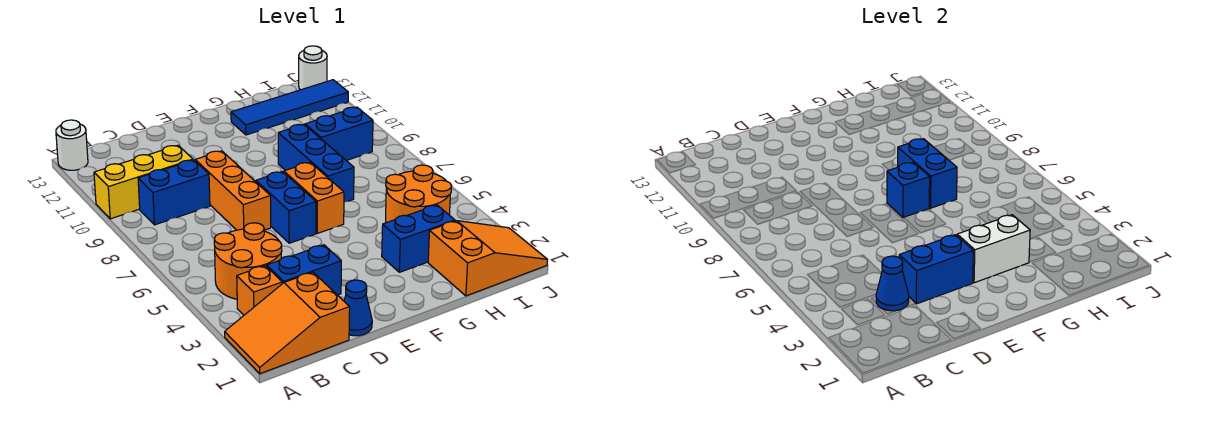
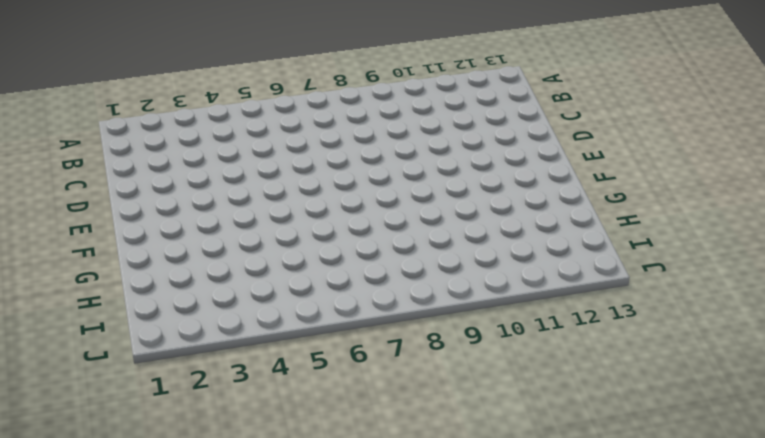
none -> orange slope A1:C2 level 1 top C
none -> yellow brick A10:C10 level 1
none -> white round brick A13 level 1

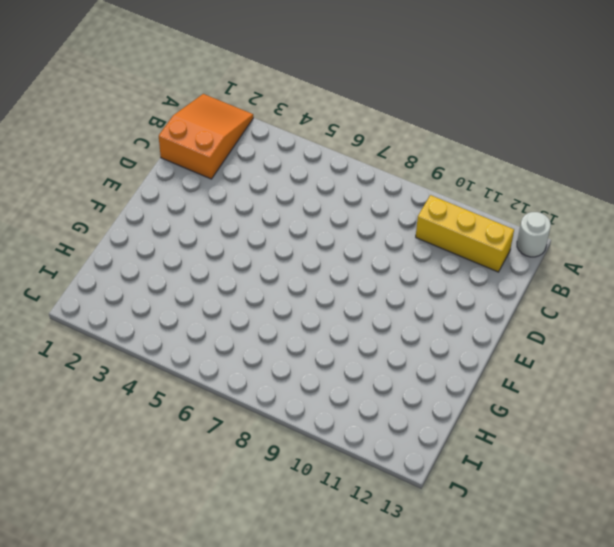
yellow brick B10:B12 level 1 -> yellow brick A10:C10 level 1
none -> orange brick B3 level 1
none -> orange round brick B4:C5 level 1
none -> blue brick B9:C9 level 1

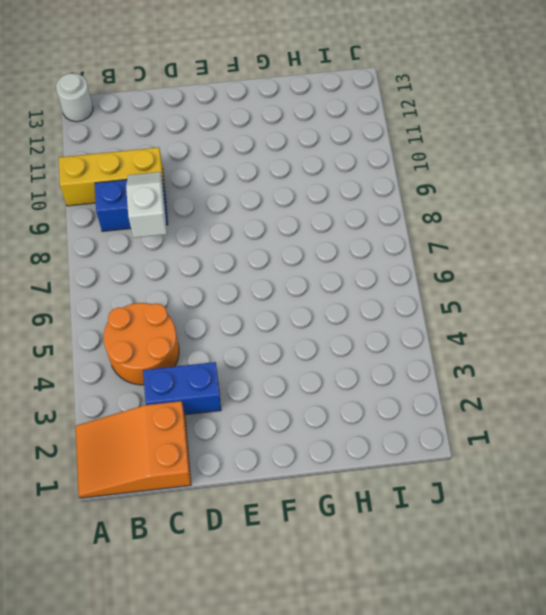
white slope C8:C9 level 2 top 8 -> none
none -> orange brick B3 level 1
none -> blue cone D1 level 1
none -> orange brick D7:D9 level 1

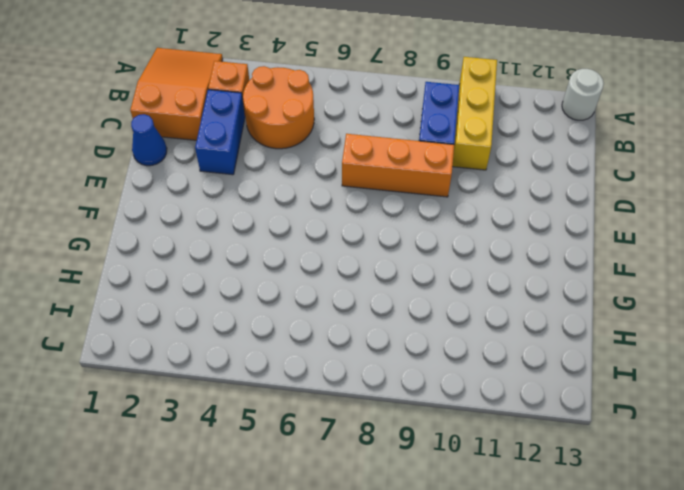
none -> blue brick E6:E7 level 1
none -> orange brick F6:F7 level 1
none -> blue brick G3:H3 level 1

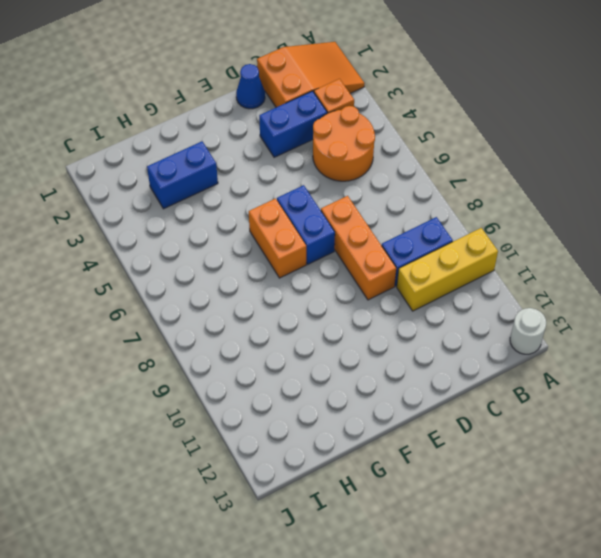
none -> blue brick G7:G9 level 1
none -> blue tile G12:J12 level 1
none -> orange slope H1:J2 level 1 top H

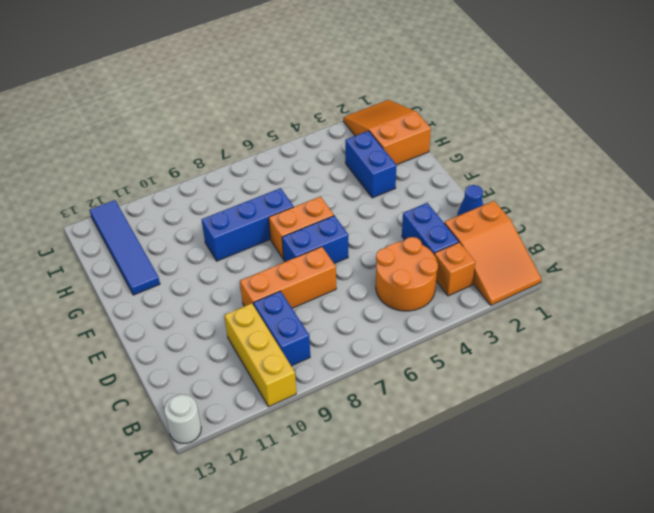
none -> orange round brick H4:I5 level 1
none -> blue brick H9:I9 level 1
none -> white round brick J13 level 1

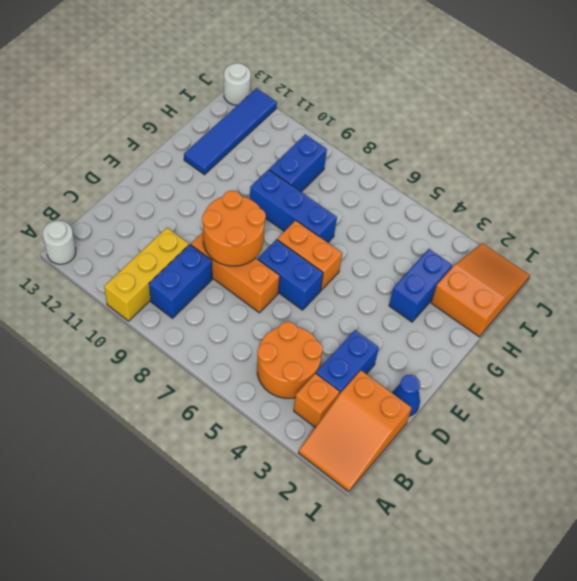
orange round brick D8:E9 level 2 -> orange round brick H4:I5 level 1
none -> blue cone C3 level 2
none -> blue brick D3:E3 level 2
none -> white brick F3:G3 level 2

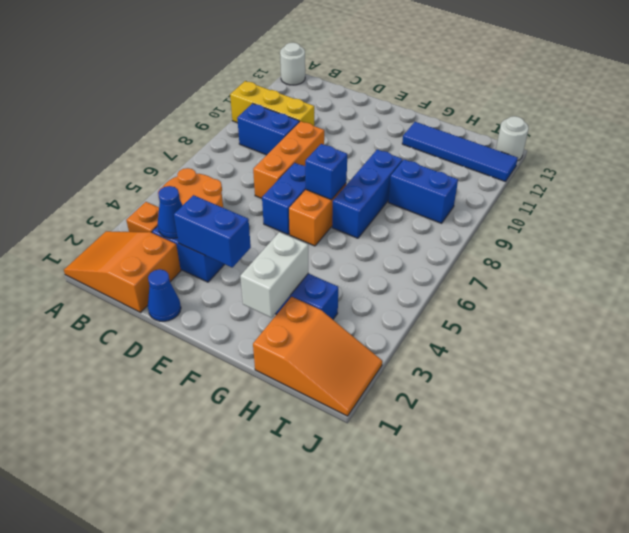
white brick G2:G3 level 2 -> white brick F3:G3 level 2
none -> orange round brick H4:I5 level 1
none -> blue brick G7:G8 level 2

